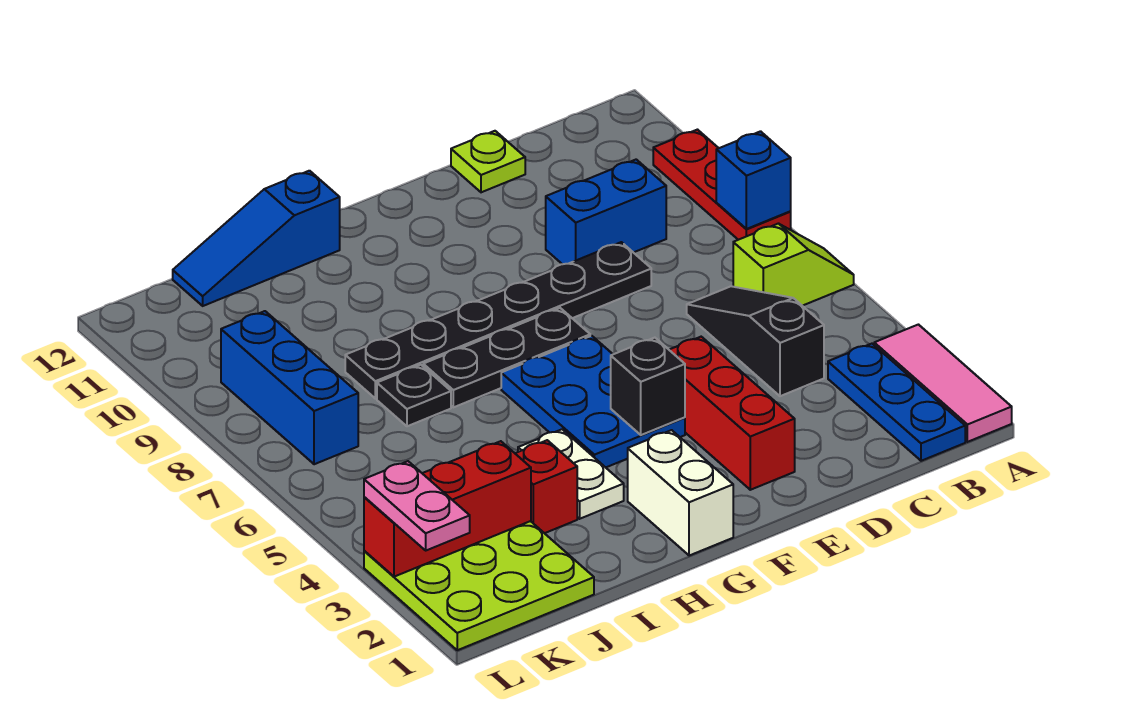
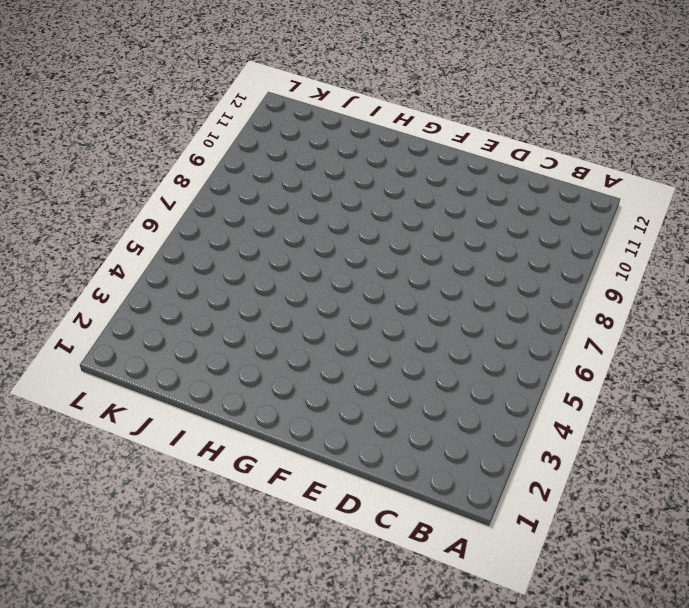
none -> pink tile A1:A3 level 1
none -> lime slope A6:B6 level 1 top B
none -> red plate A8:A10 level 1

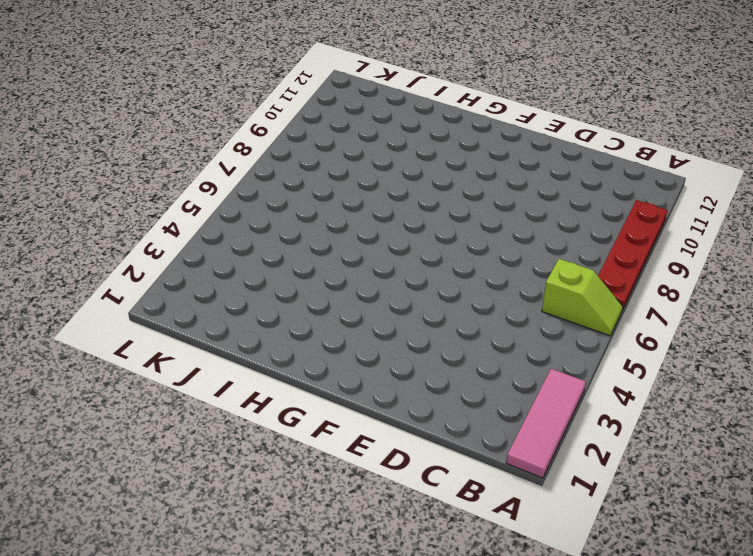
red plate A7:A10 level 1 -> red plate A8:A10 level 1
none -> blue plate B1:B3 level 1
none -> black slope C4:C6 level 1 top 4
none -> blue brick C9:D9 level 1

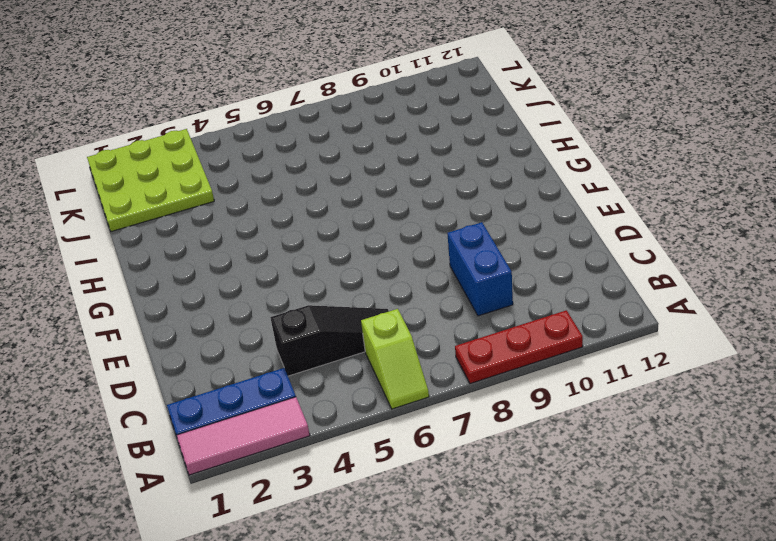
none -> black plate D8:I8 level 1
none -> lime plate D12 level 1
none -> red brick E2:E4 level 1

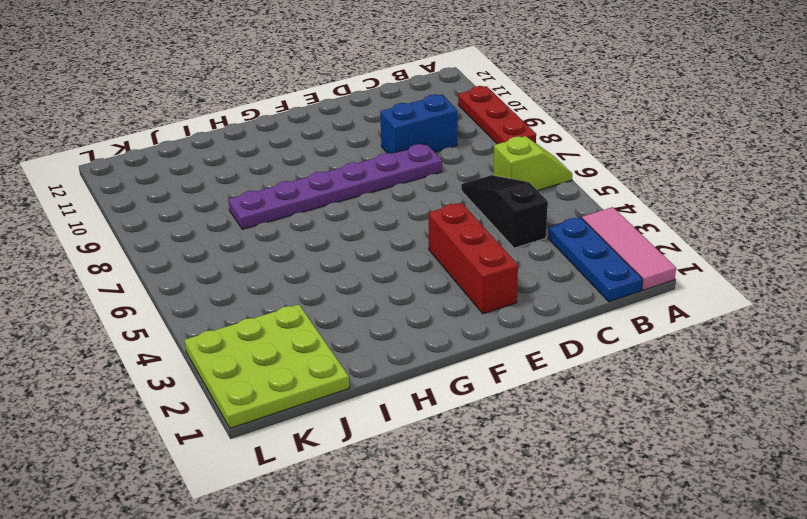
purple plate D8:I8 level 1 -> black plate D8:I8 level 1
none -> lime plate D12 level 1
none -> blue plate F4:G6 level 1
none -> black plate F7:H7 level 1

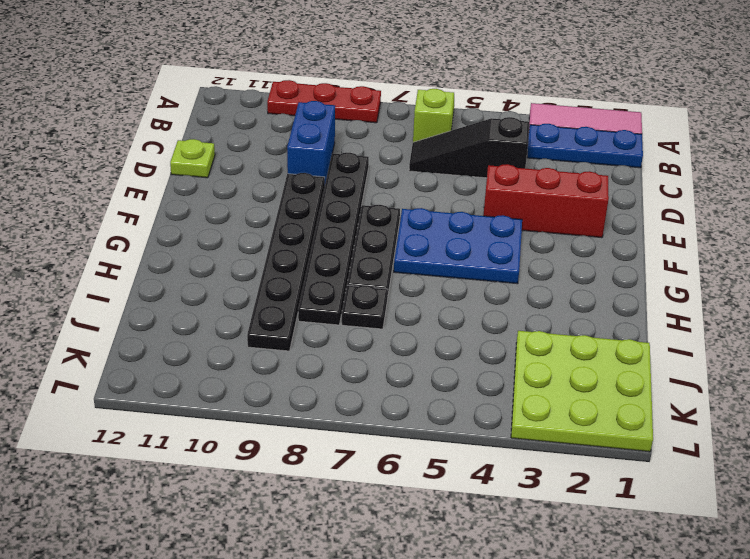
black plate E9:J9 level 1 -> none
none -> white brick G1:G2 level 1
none -> white plate H3:H4 level 1
none -> blue slope H12:J12 level 1 top H

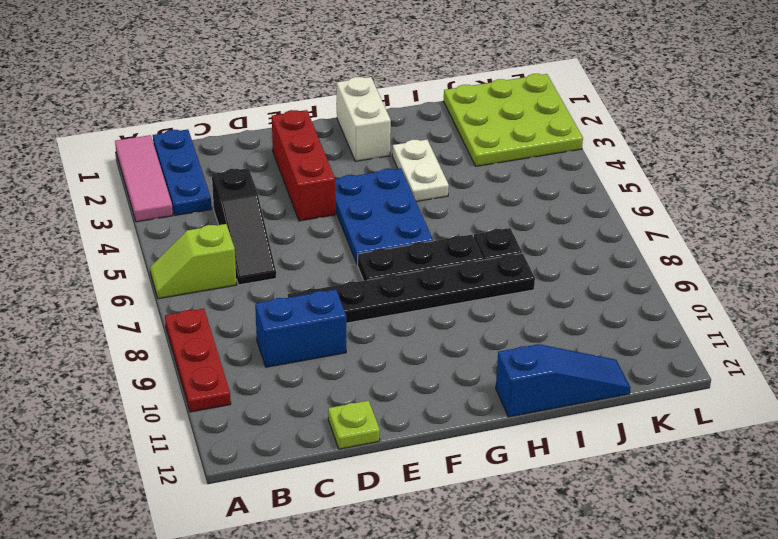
none -> red brick I3 level 1
none -> blue brick K7:K9 level 1
none -> blue brick A8 level 2

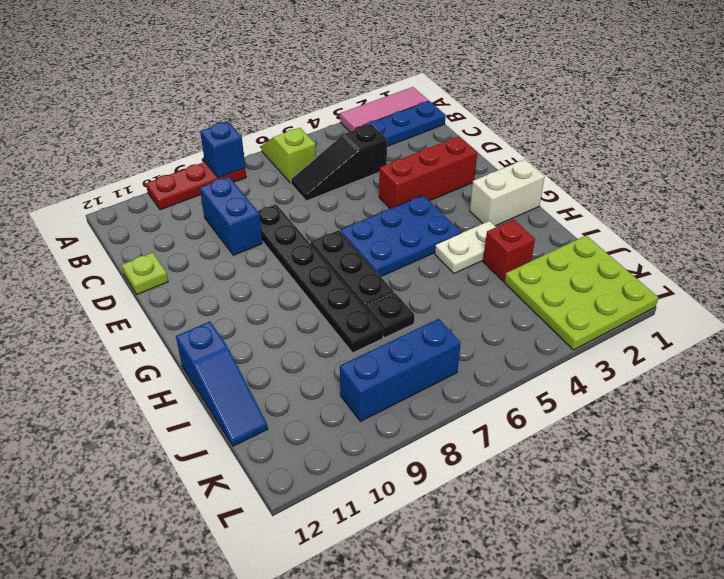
none -> black brick F4 level 2
none -> red brick J3:L3 level 2
none -> pink plate L2:L3 level 3

